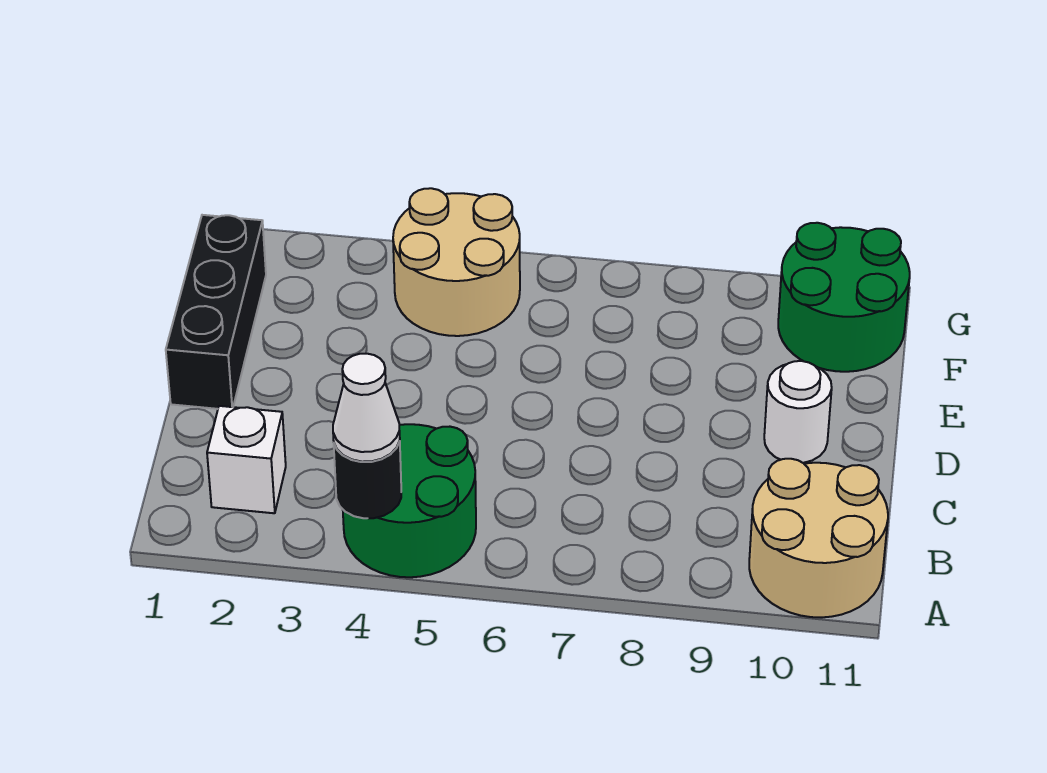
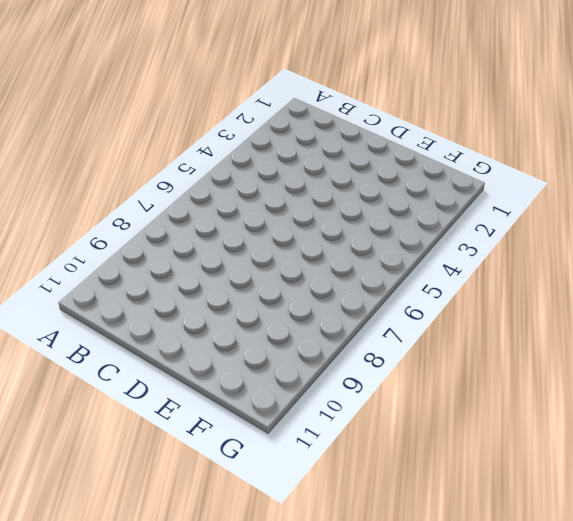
none -> green round brick A4:B5 level 1
none -> tan round brick A10:B11 level 1

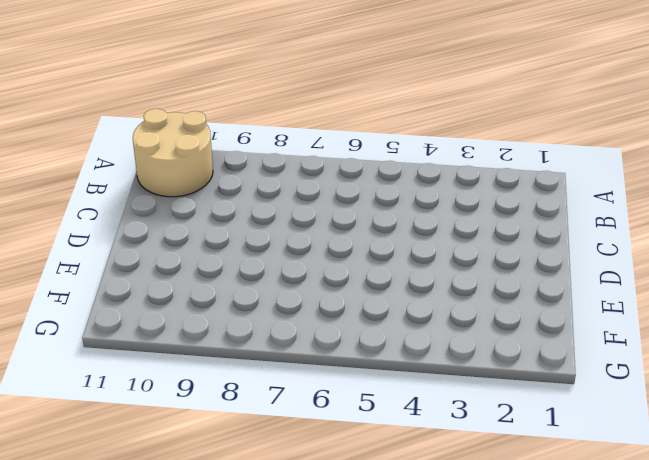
none -> green round brick A4:B5 level 1
none -> white brick B2 level 1

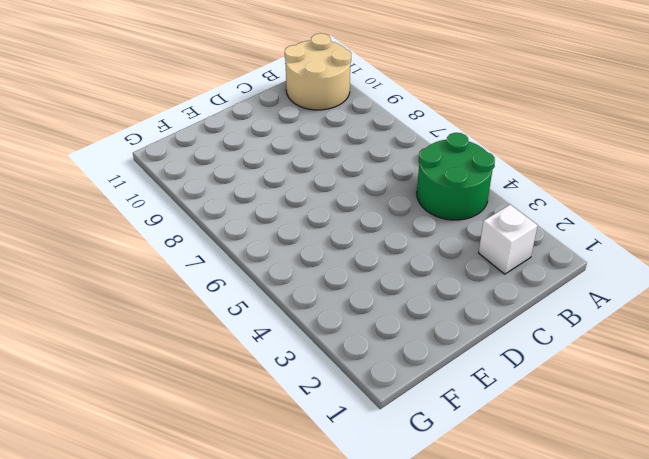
none -> black brick D1:F1 level 1
none -> white round brick D10 level 1

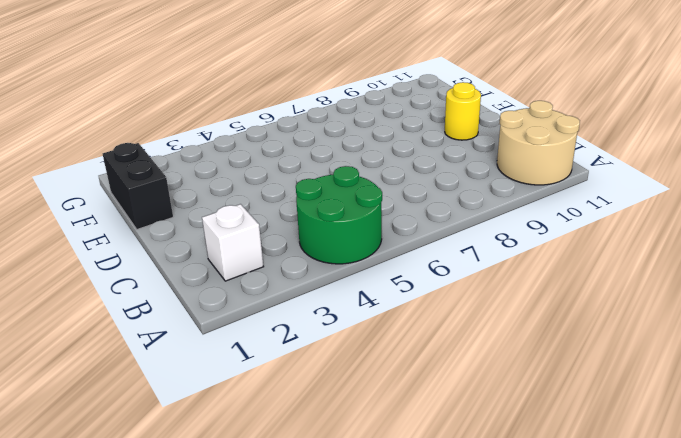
yellow round brick D10 level 1 -> white round brick D10 level 1
black brick E1:F1 level 1 -> black brick D1:F1 level 1
none -> tan round brick F4:G5 level 1
none -> green round brick F10:G11 level 1

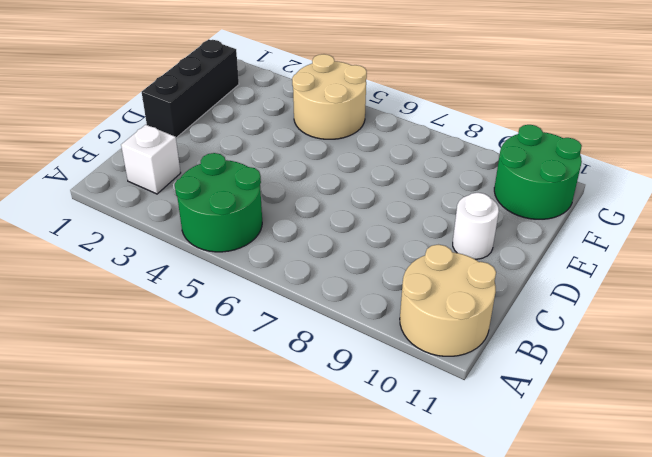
none -> black round brick A4 level 2
none -> white cone A4 level 3

